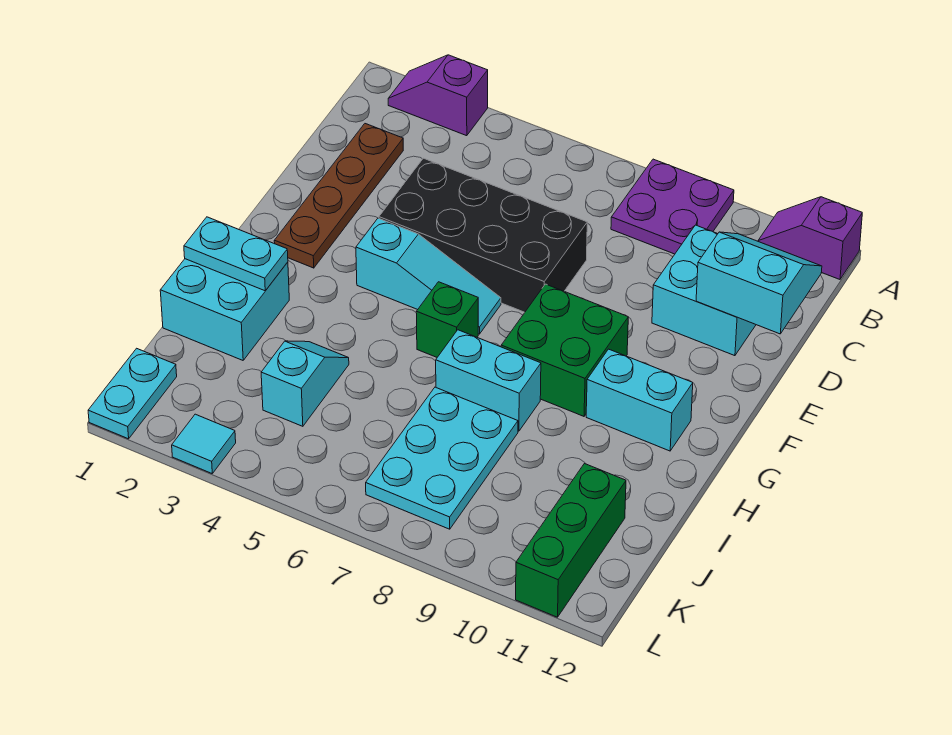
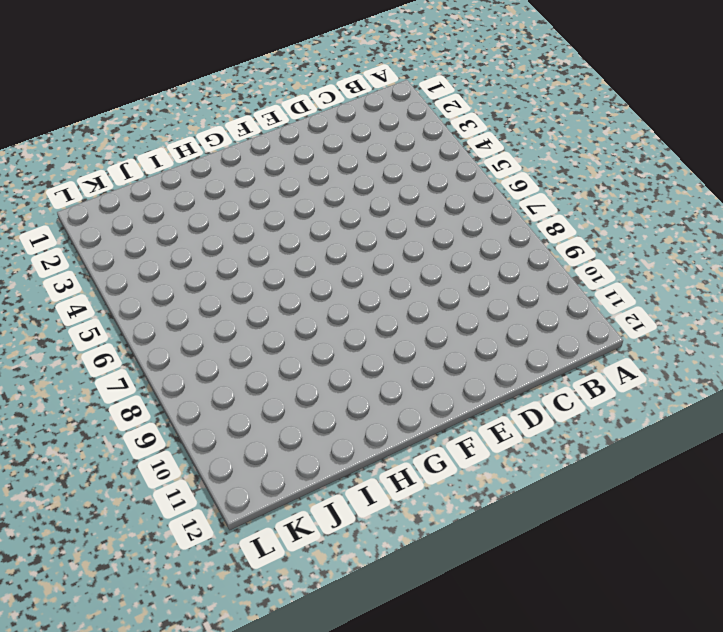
none -> purple slope A2:A3 level 1 top 3
none -> purple plate A8:B9 level 1
none -> purple slope A11:A12 level 1 top 12

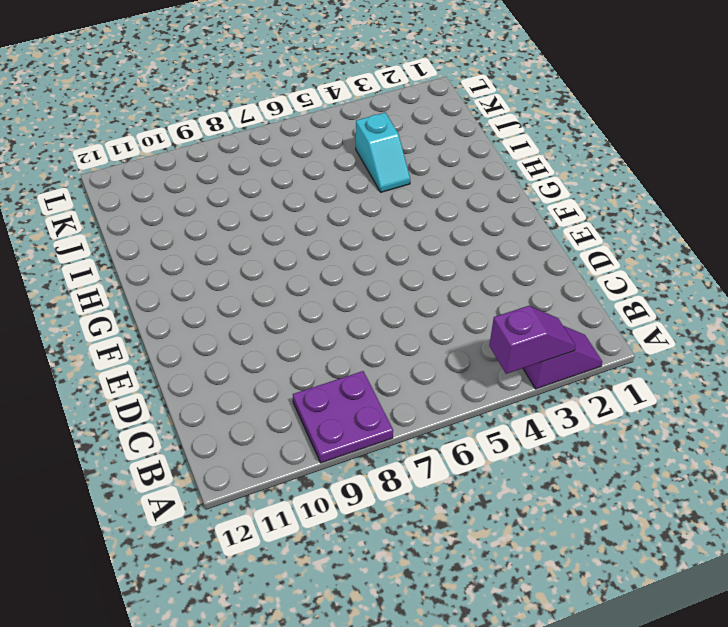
purple slope A3:A4 level 2 top 4 -> purple slope A11:A12 level 1 top 12
none -> brown plate C2:F2 level 1
none -> cyan brick C10:D11 level 1
none -> black brick D4:E7 level 1

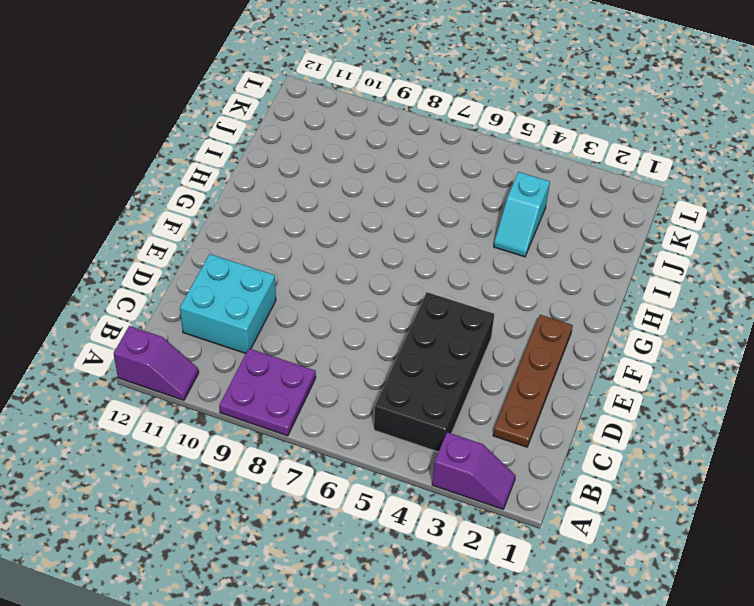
black brick B4:E5 level 1 -> black brick D4:E7 level 1
none -> cyan slope F4:F6 level 1 top 4
none -> green brick F8:G9 level 1
none -> green brick G6 level 1

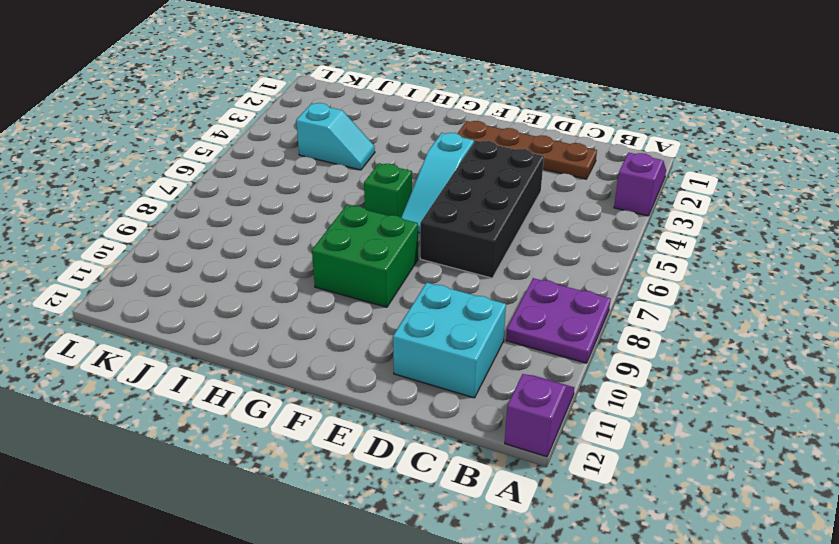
none -> cyan brick G10:G11 level 1
none -> cyan brick H1:I2 level 1
none -> cyan brick H7:H8 level 1

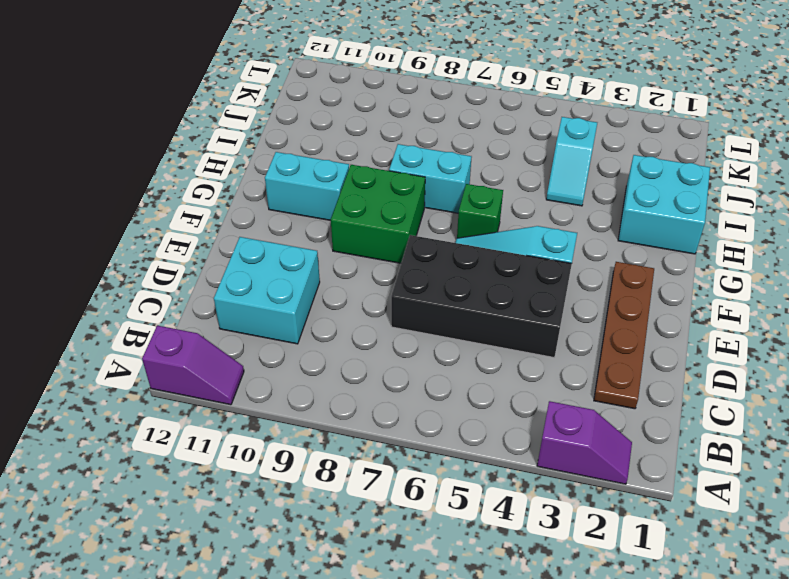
none -> purple plate A8:B9 level 1
none -> cyan plate I7:K8 level 1
none -> green brick J11:L11 level 1

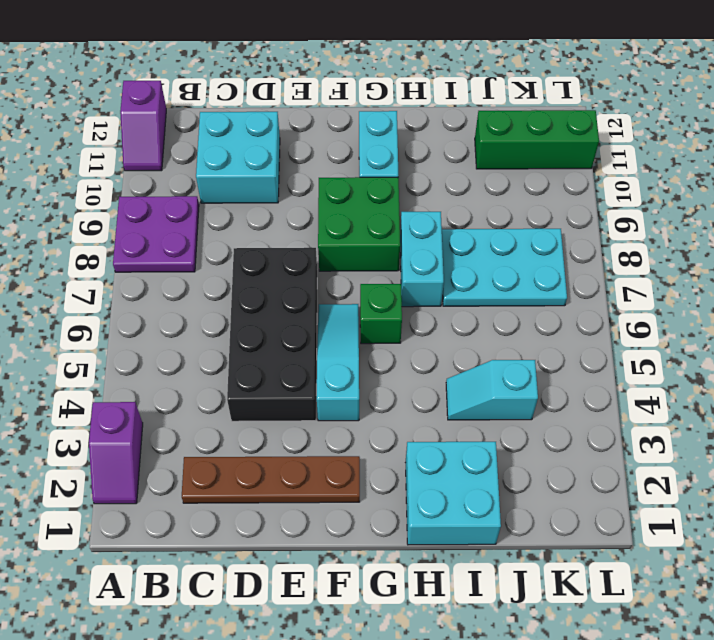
none -> cyan plate K1:L1 level 1
none -> cyan tile L3 level 1
none -> cyan slope C11:D12 level 2 top D

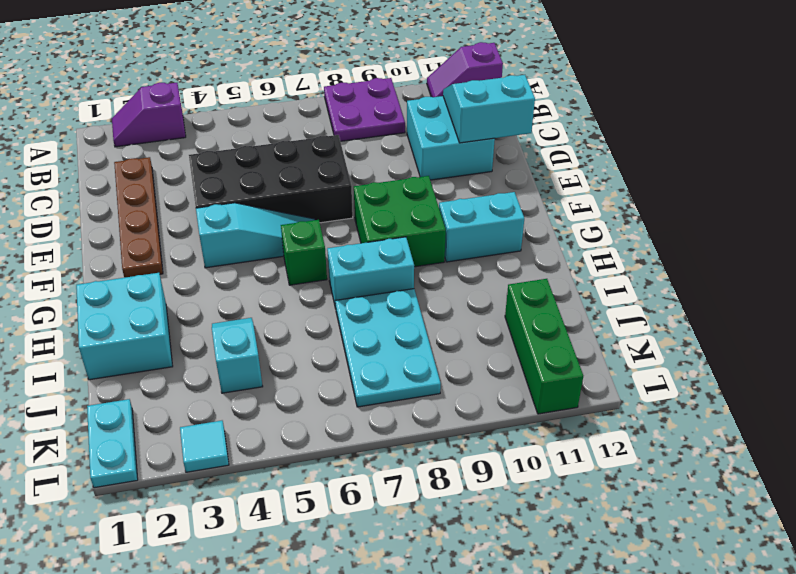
none -> cyan plate H1:H2 level 2

